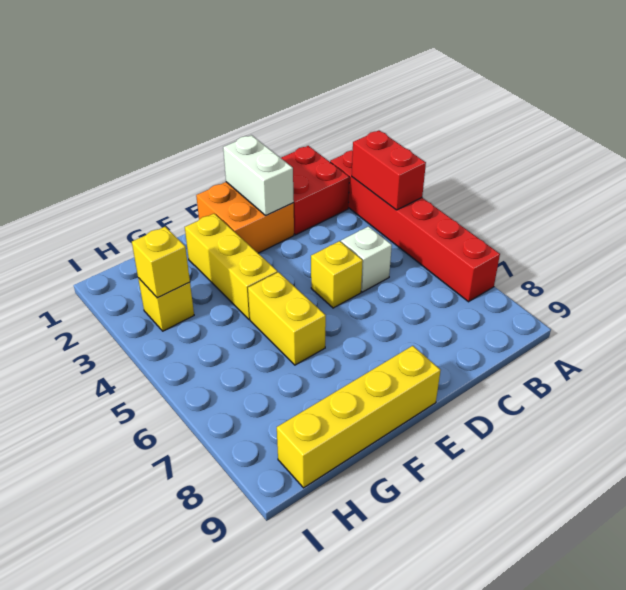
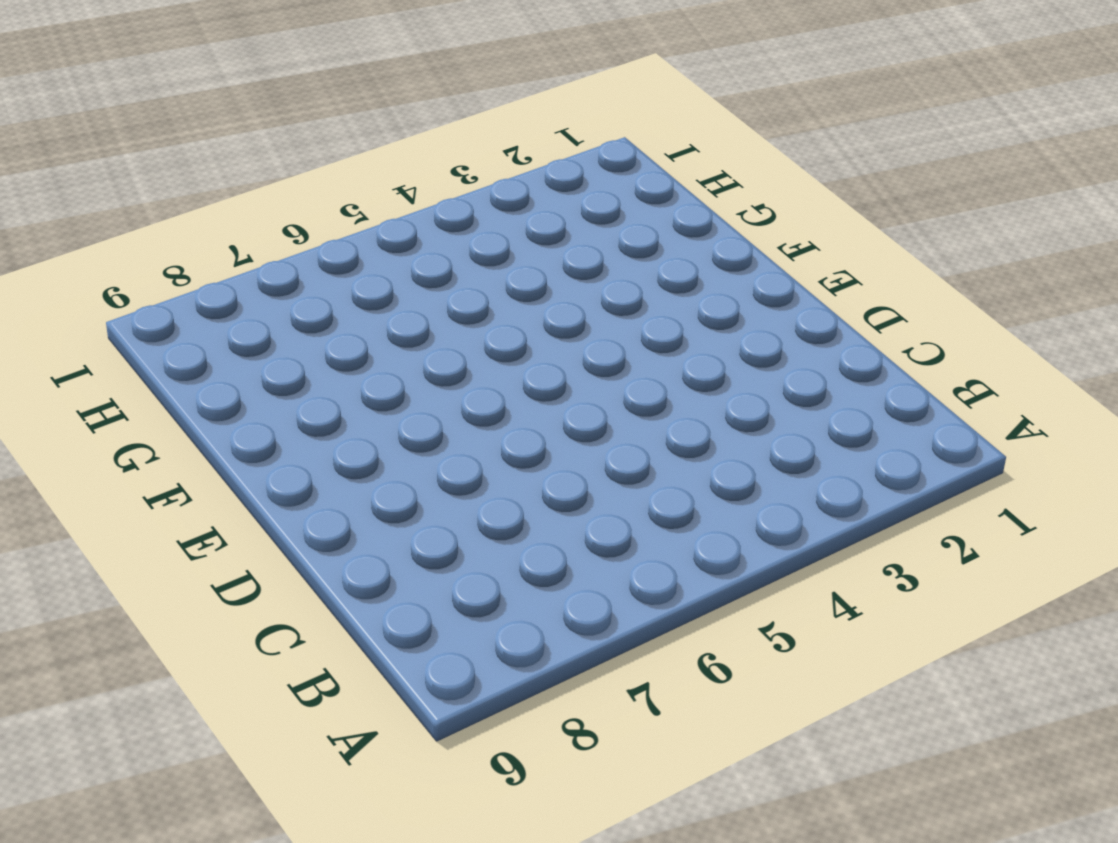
none -> red brick A2:A7 level 1
none -> red brick B1:C2 level 1
none -> white brick C5 level 1

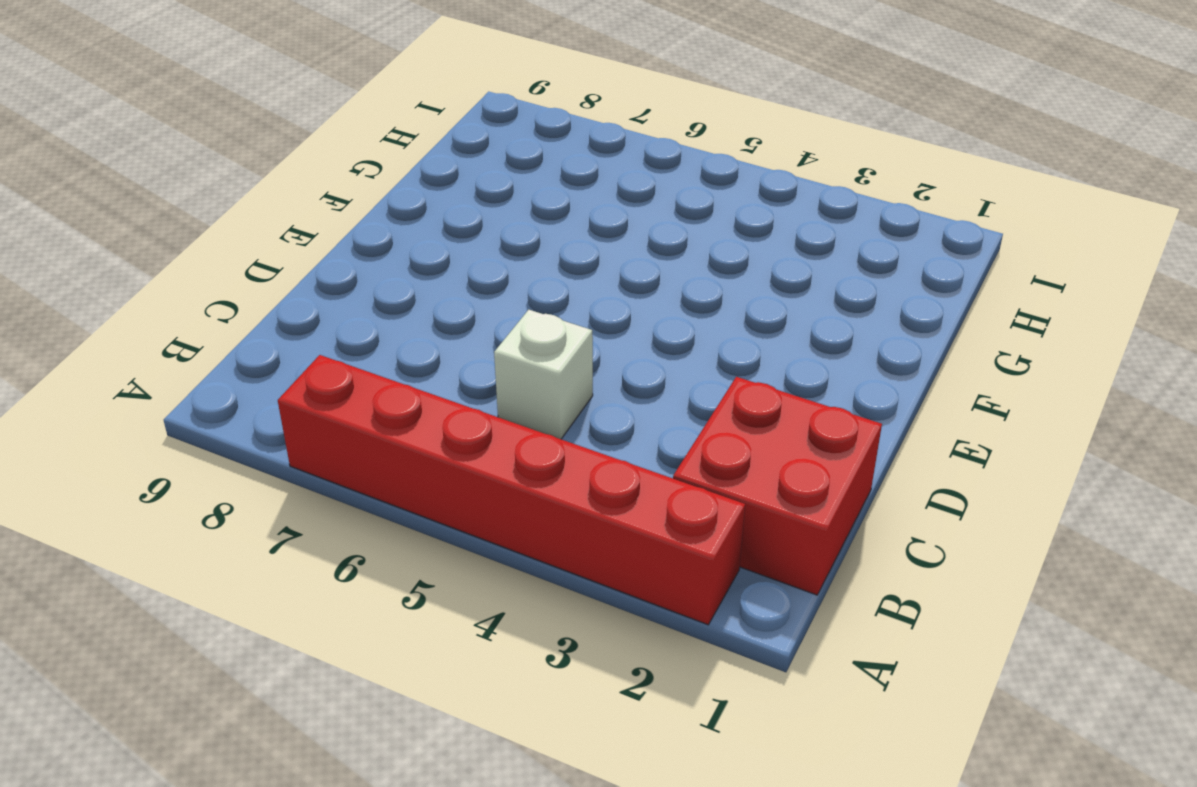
none -> orange brick D1:E2 level 1
none -> yellow brick D5 level 1
none -> yellow brick E9:H9 level 1

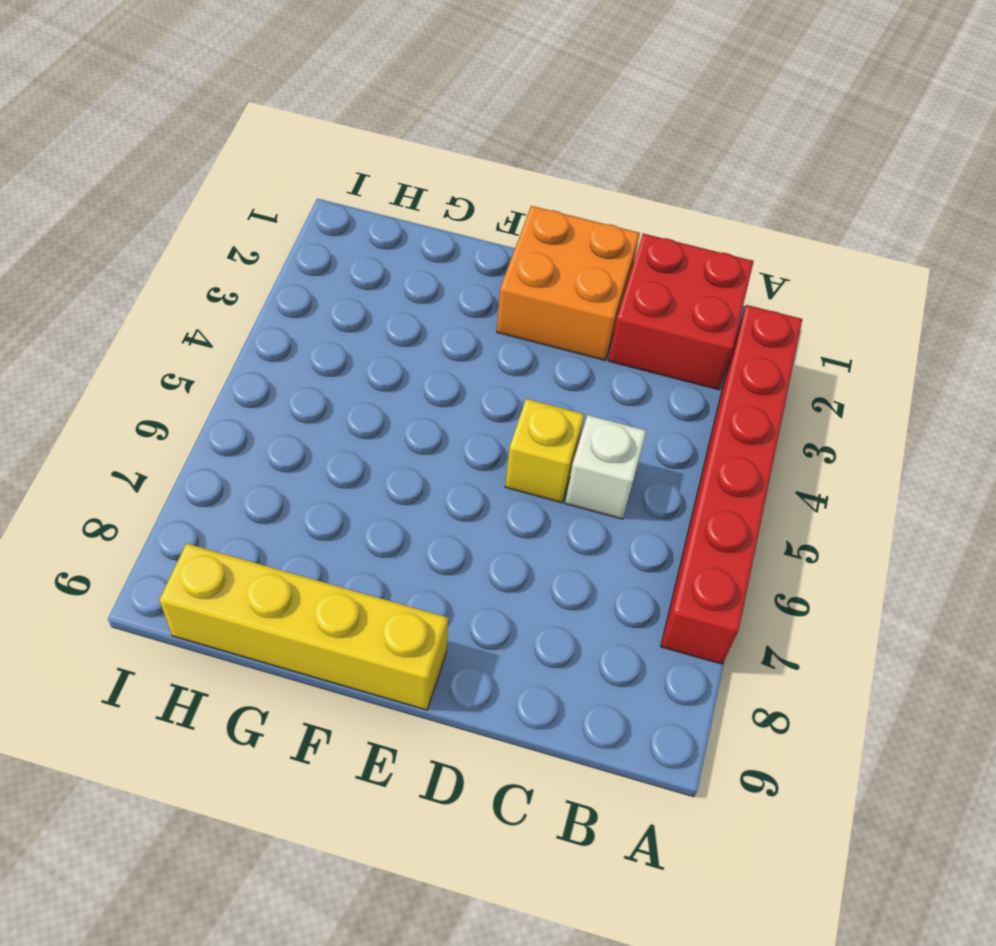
none -> yellow brick F2:F4 level 1
none -> yellow brick F5:F6 level 1
none -> yellow brick H3 level 1

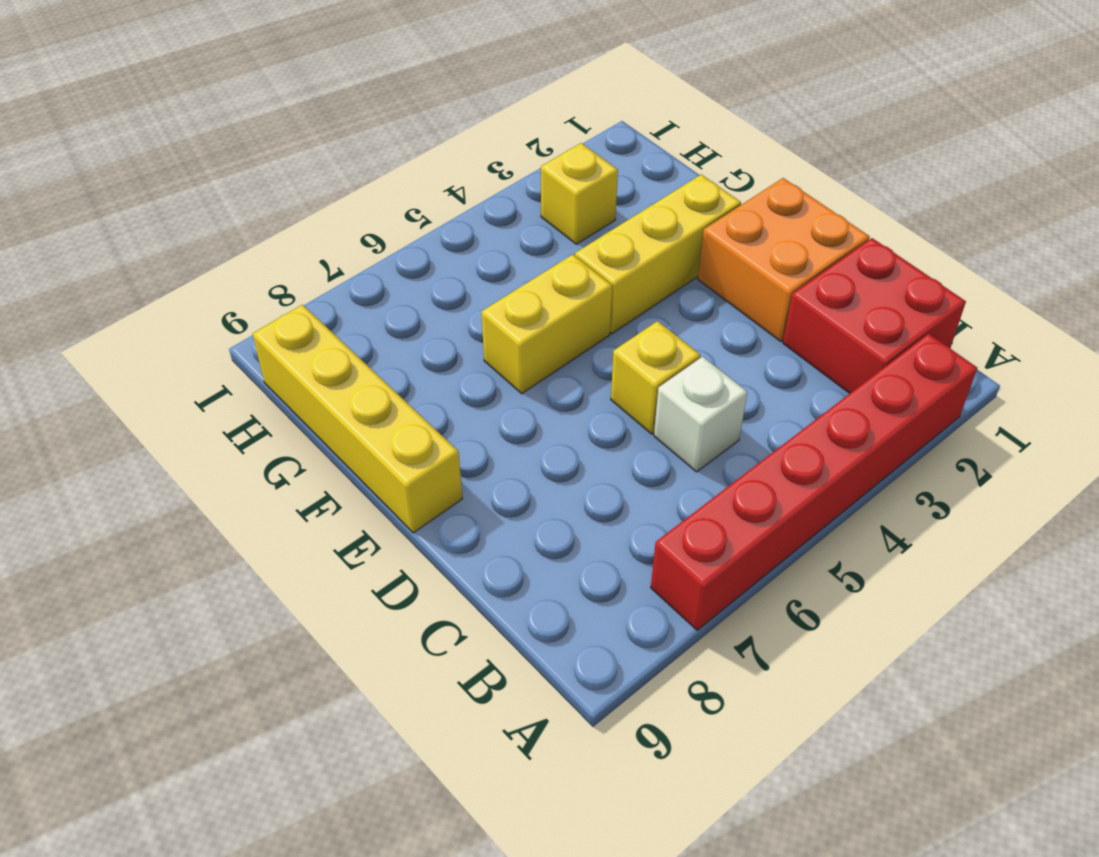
none -> red brick A3:A4 level 2
none -> white brick D1:D2 level 2
none -> yellow brick H3 level 2

